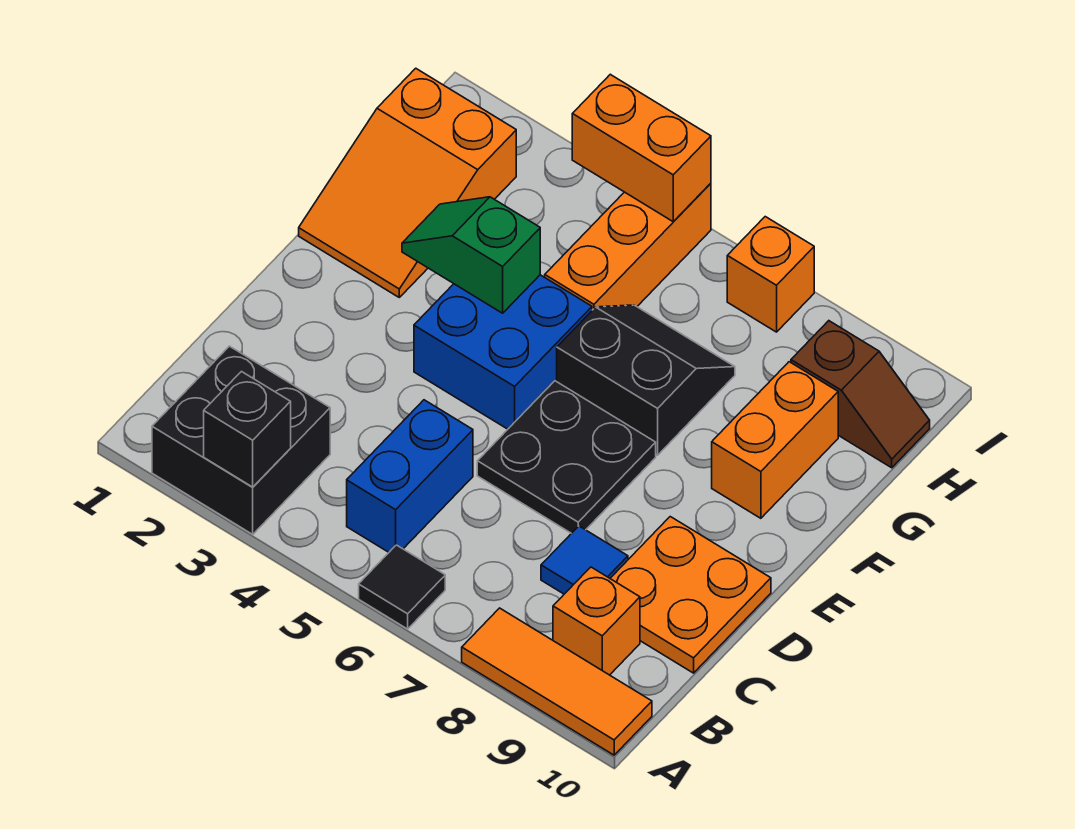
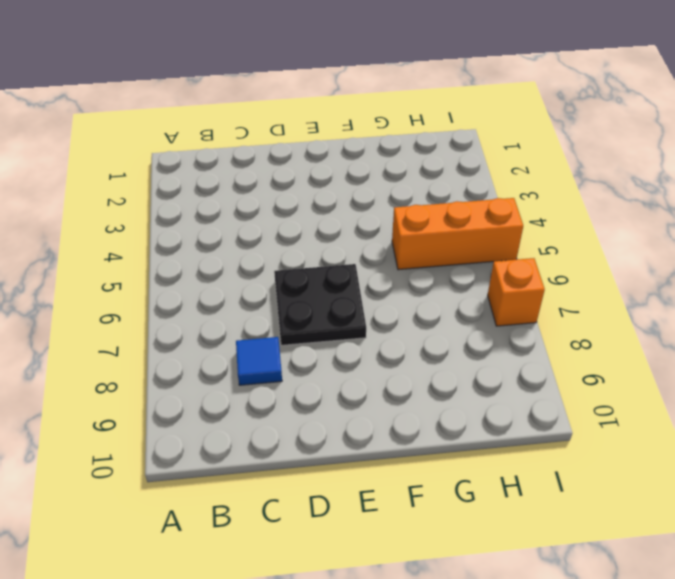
none -> black brick A2:B3 level 1
none -> black tile A6 level 1
none -> orange tile A8:A10 level 1

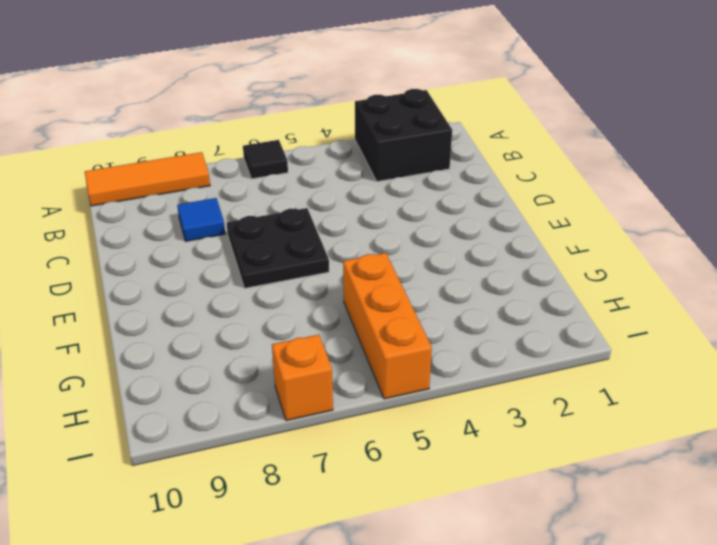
none -> blue brick B5:C5 level 1
none -> orange brick B9 level 1
none -> orange plate C9:D10 level 1

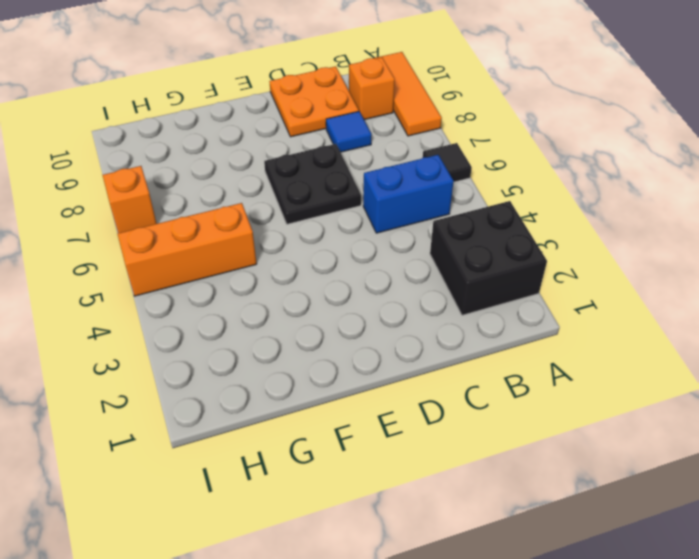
none -> blue brick E4:F5 level 1
none -> orange slope F1:H2 level 1 top H
none -> black slope F6:G7 level 1 top F

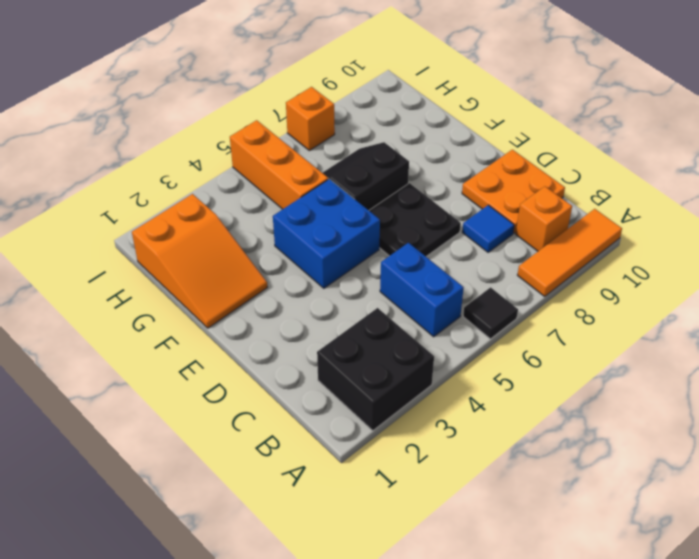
none -> orange brick F9:G9 level 1
none -> brown slope H9:H10 level 1 top 9
none -> black brick A3 level 2

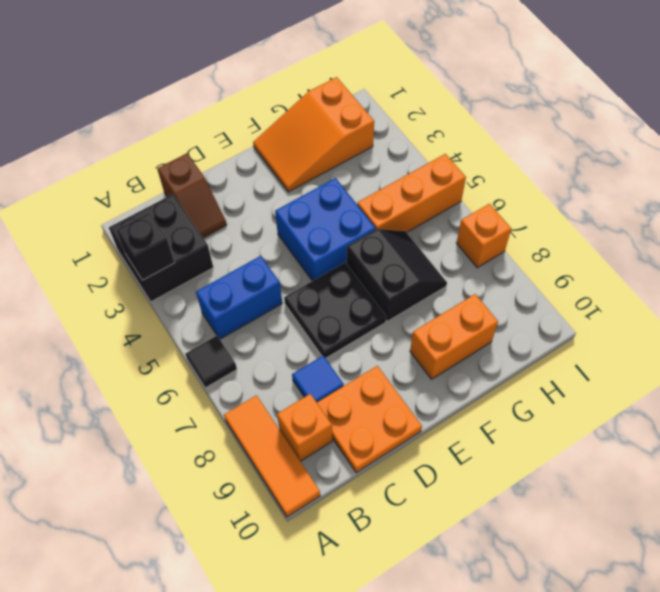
brown slope C1:C2 level 1 top 1 -> brown slope H9:H10 level 1 top 9
none -> green slope F3:F4 level 2 top 4
none -> orange brick I4:I5 level 2

